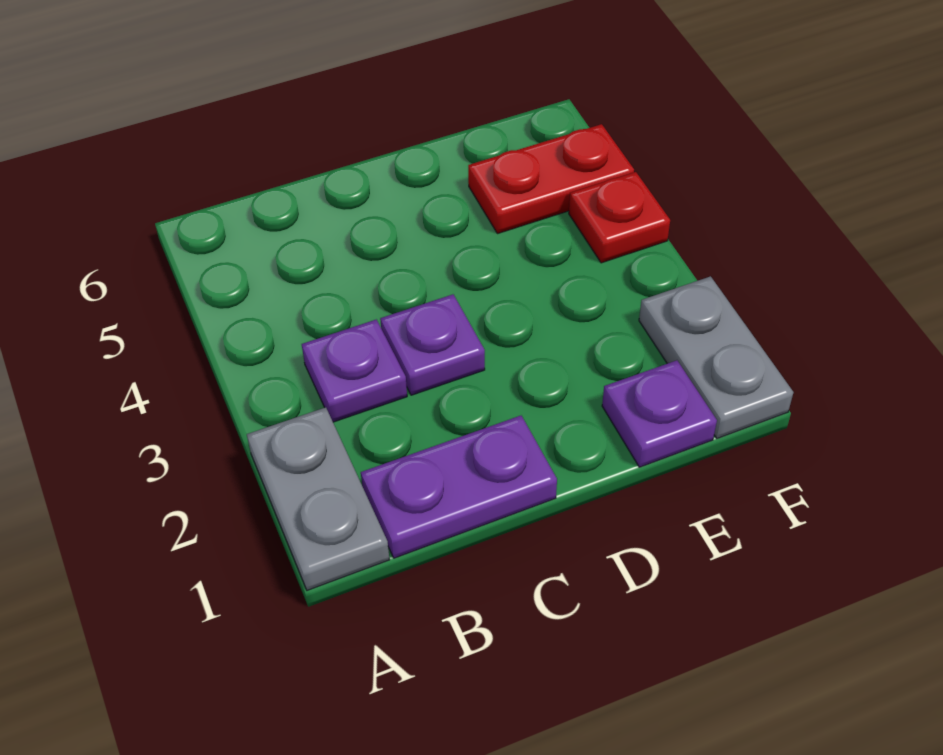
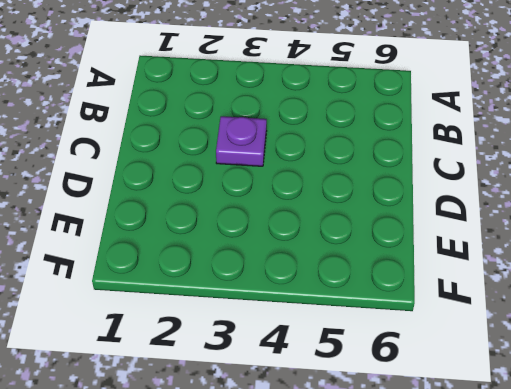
none -> grey plate A1:A2 level 1
none -> purple plate B1:C1 level 1

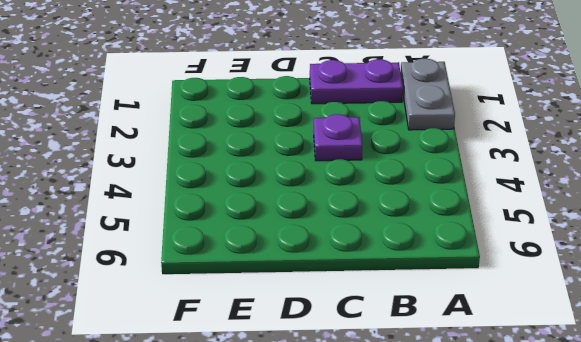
none -> purple plate B3 level 1
none -> purple plate E1 level 1

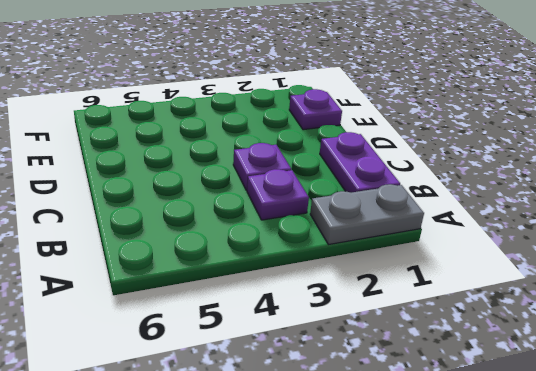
none -> red plate E5:F5 level 1
none -> grey plate F1:F2 level 1

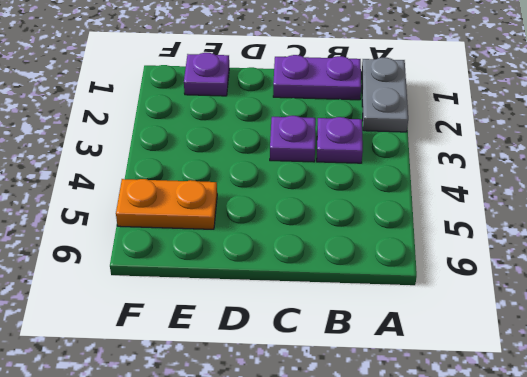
orange plate E5:F5 level 1 -> red plate E5:F5 level 1
none -> grey plate F1:F2 level 1
none -> red plate F4 level 1

